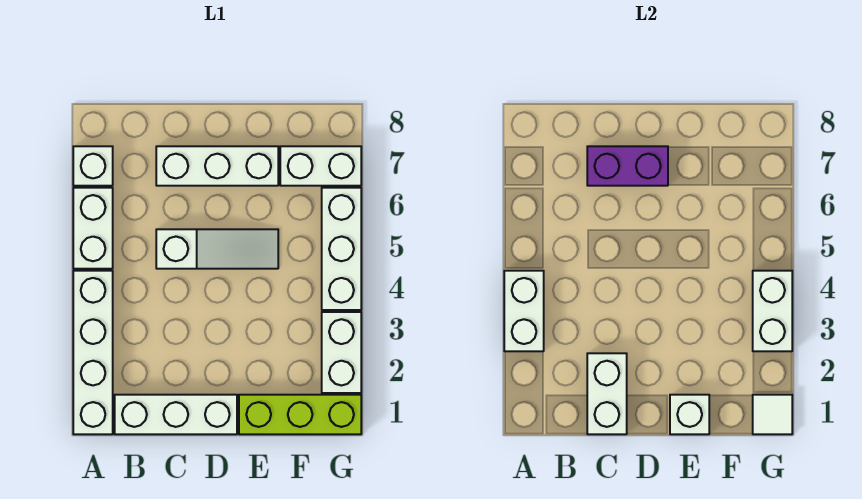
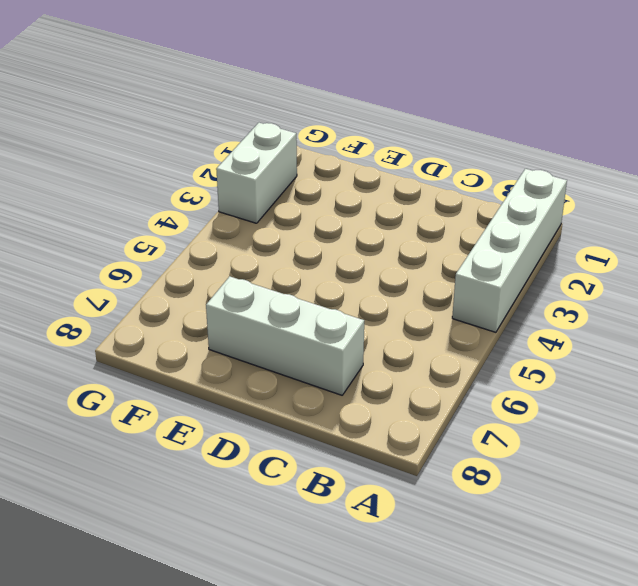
none -> white brick A5:A6 level 1
none -> white brick A7 level 1
none -> white brick B1:D1 level 1

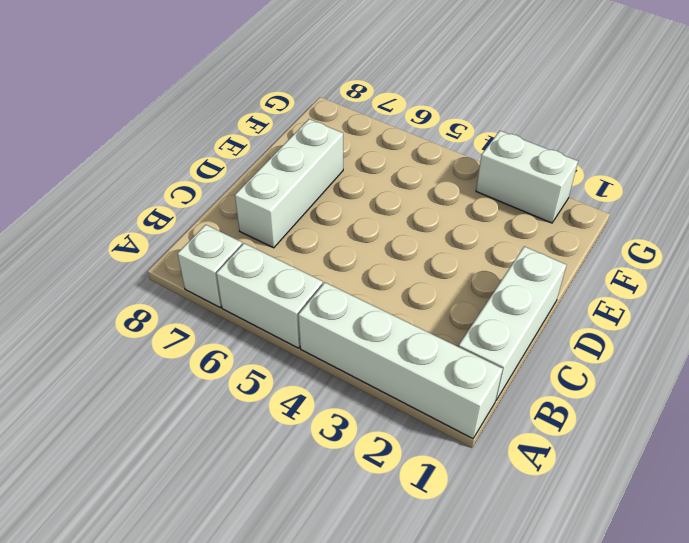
none -> white slope C5:E5 level 1 top C
none -> lime brick E1:G1 level 1
none -> white brick F7:G7 level 1

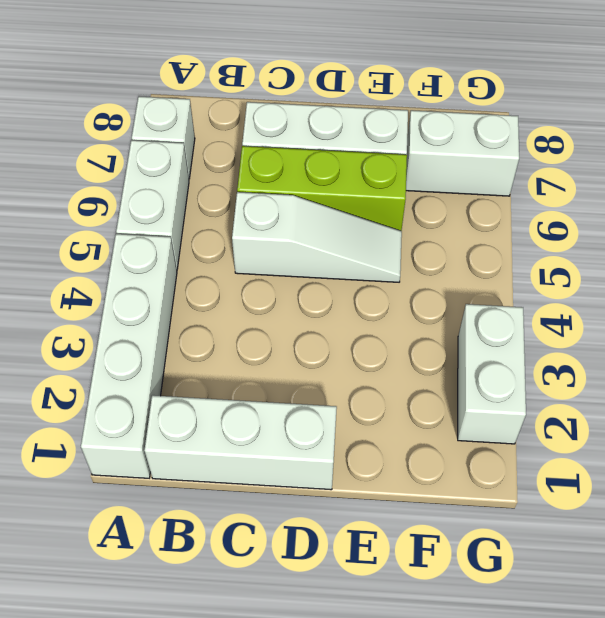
lime brick C6:E6 level 1 -> lime brick E1:G1 level 1
none -> white brick G4:G6 level 1
none -> white brick A3:A4 level 2
none -> white brick C1:C2 level 2

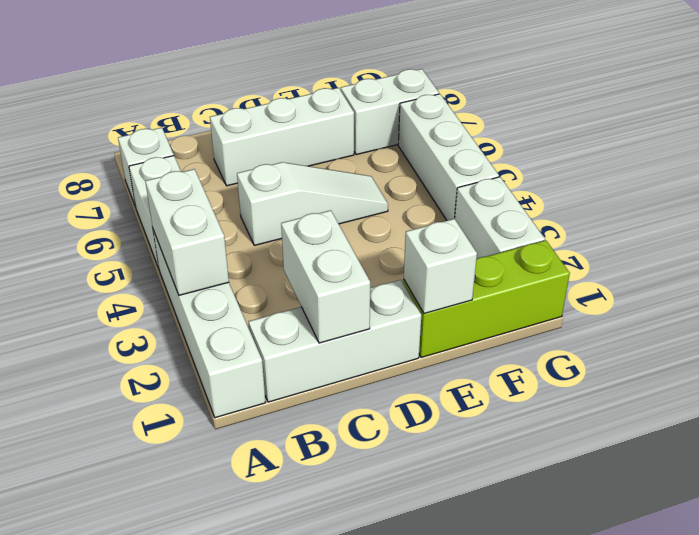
none -> purple brick C7:D7 level 2
none -> white tile G1 level 2
none -> white brick G3:G4 level 2

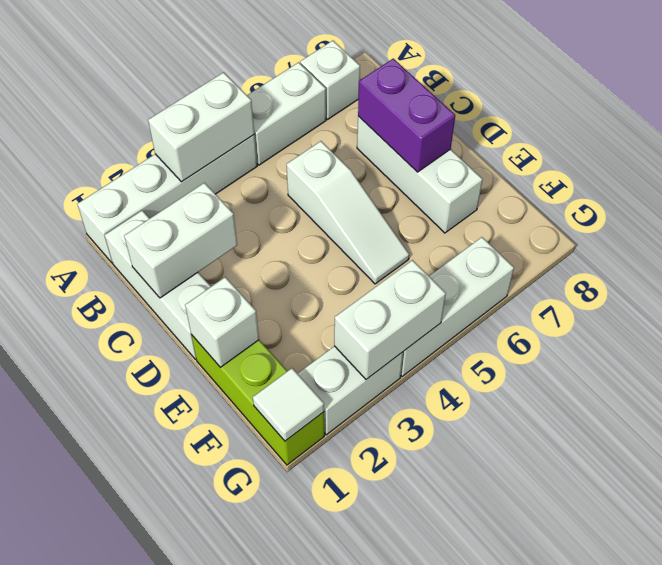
none -> white brick F7:G7 level 1

